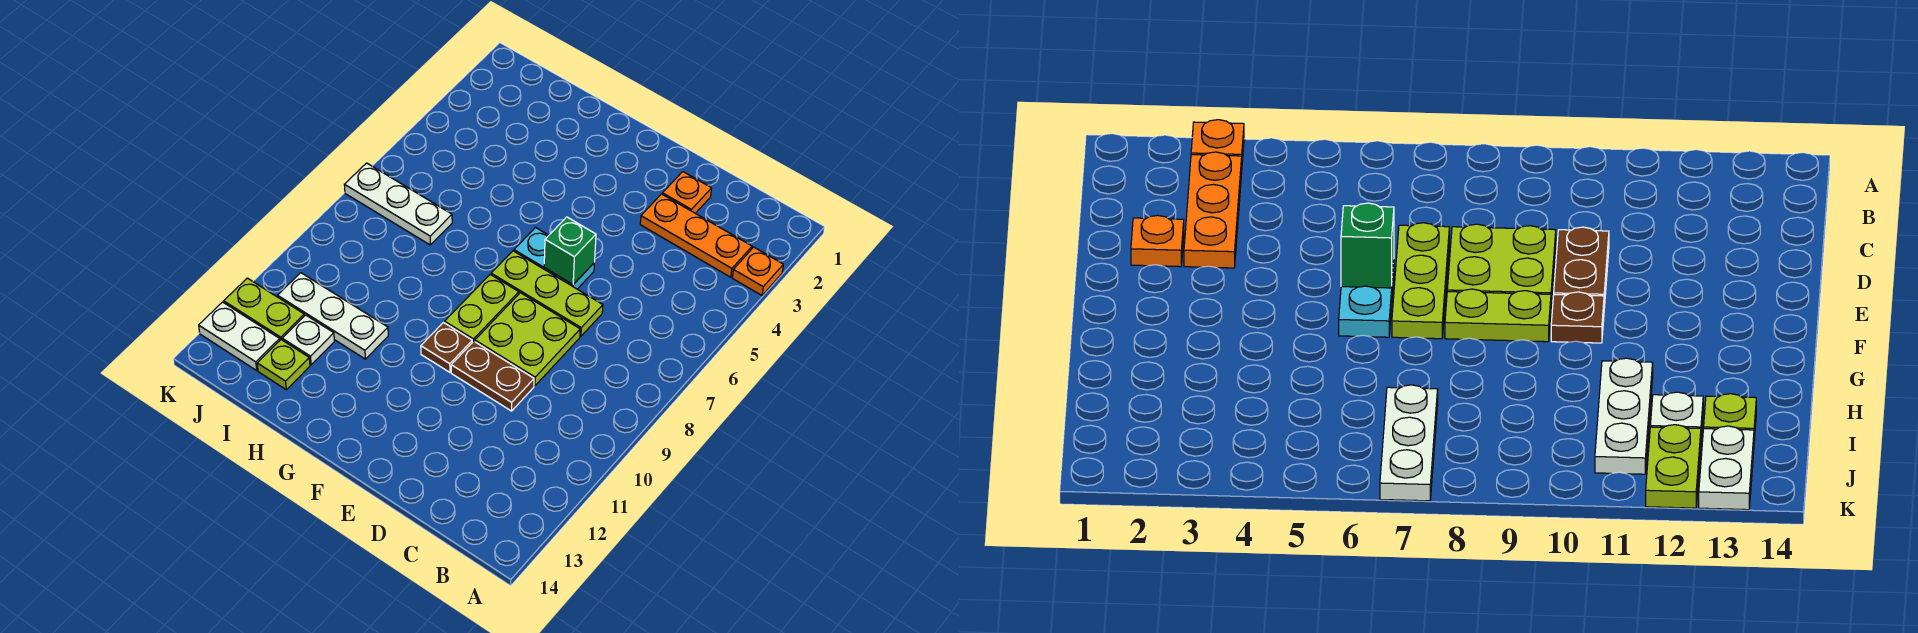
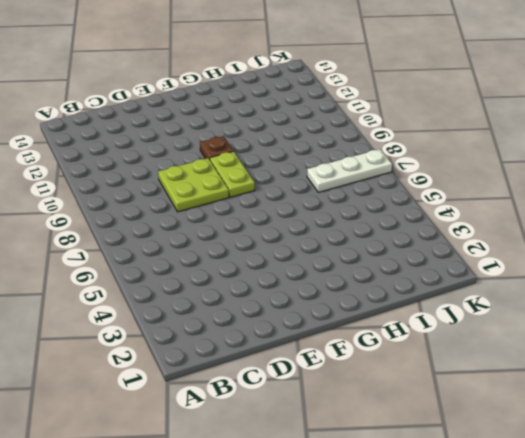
none -> orange plate A3 level 1
none -> orange plate B3:D3 level 1
none -> orange plate D2 level 1

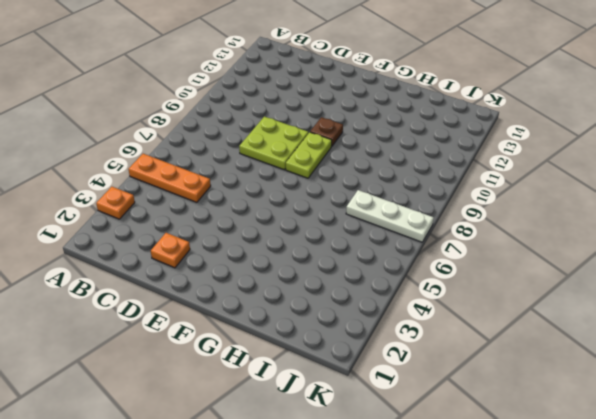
orange plate A5:C5 level 1 -> orange plate B3:D3 level 1
none -> lime plate D7:F7 level 1
none -> brown plate D10:E10 level 1
none -> cyan plate E6:F6 level 1

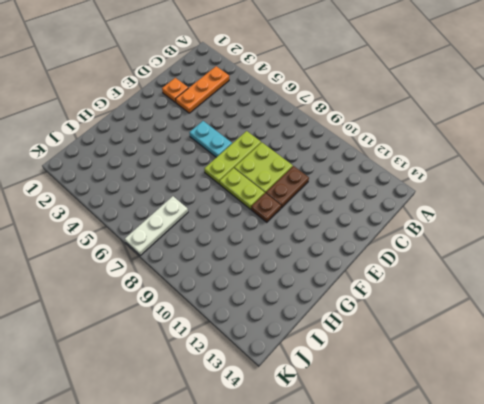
cyan plate E5:E6 level 1 -> cyan plate E6:F6 level 1
none -> orange plate A3 level 1
none -> white plate H11:J11 level 1
none -> white plate I12 level 1

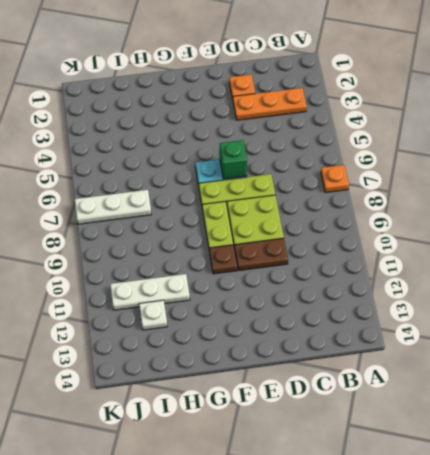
orange plate A7 level 1 -> orange plate A3 level 1
none -> lime plate I13 level 1
none -> lime plate J12:K12 level 1
none -> white plate J13:K13 level 1

